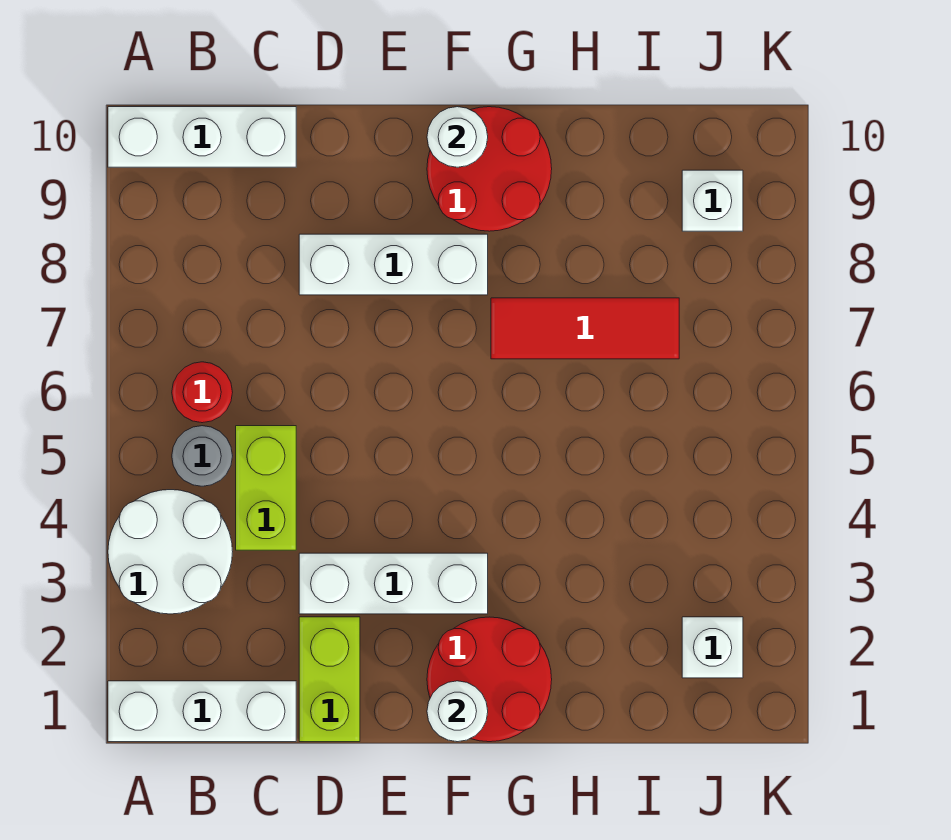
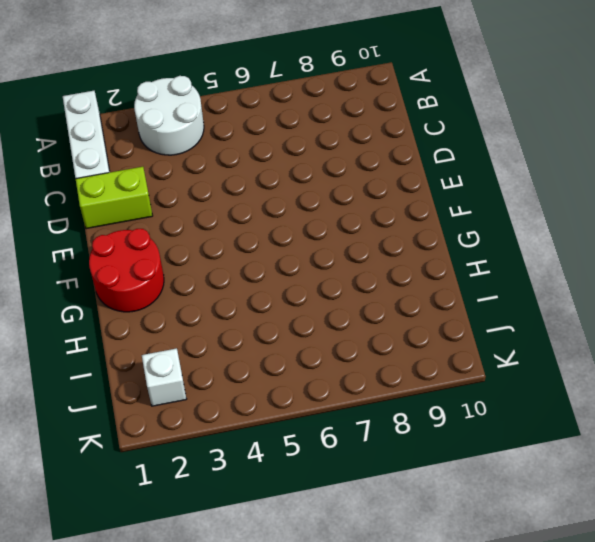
none -> white brick A10:C10 level 1
none -> grey round brick B5 level 1
none -> red round brick B6 level 1

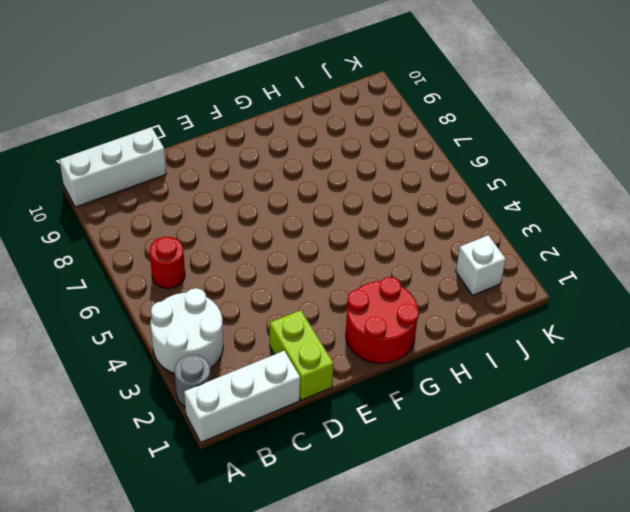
grey round brick A2 level 1 -> grey round brick B5 level 1
none -> lime brick C4:C5 level 1
none -> white brick D3:F3 level 1
none -> white brick D8:F8 level 1

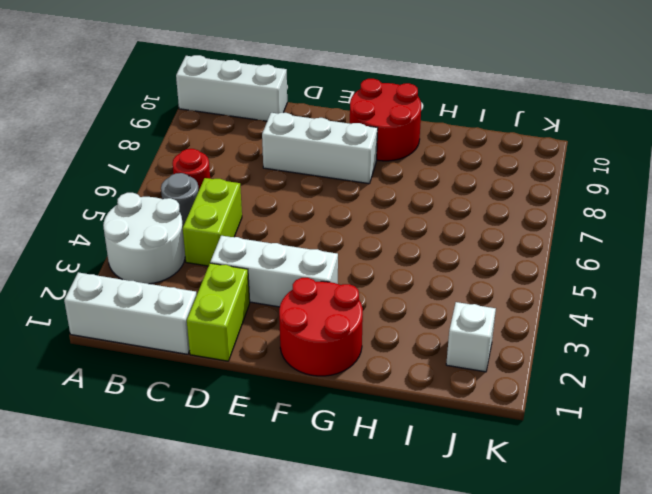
none -> red tile G7:I7 level 1
none -> white brick J9 level 1
none -> white round brick F1 level 2

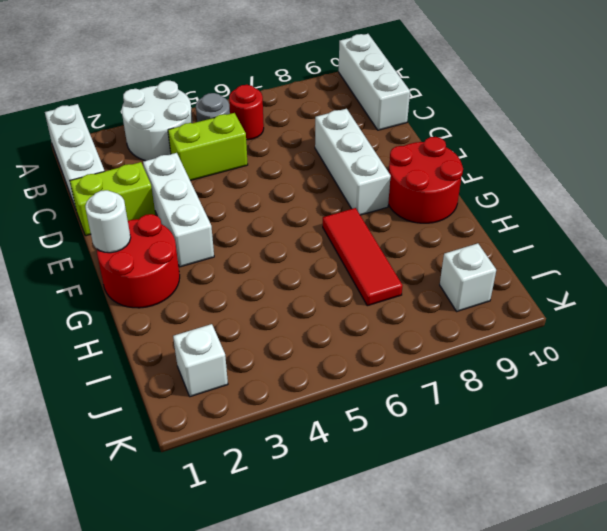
none -> white round brick F10 level 2

